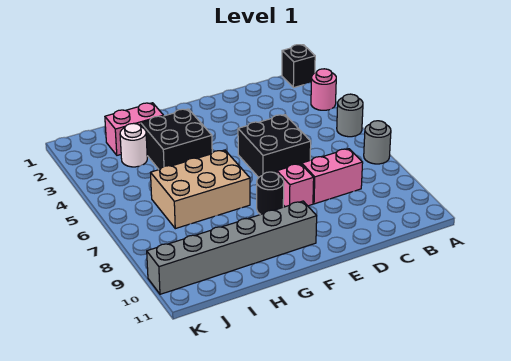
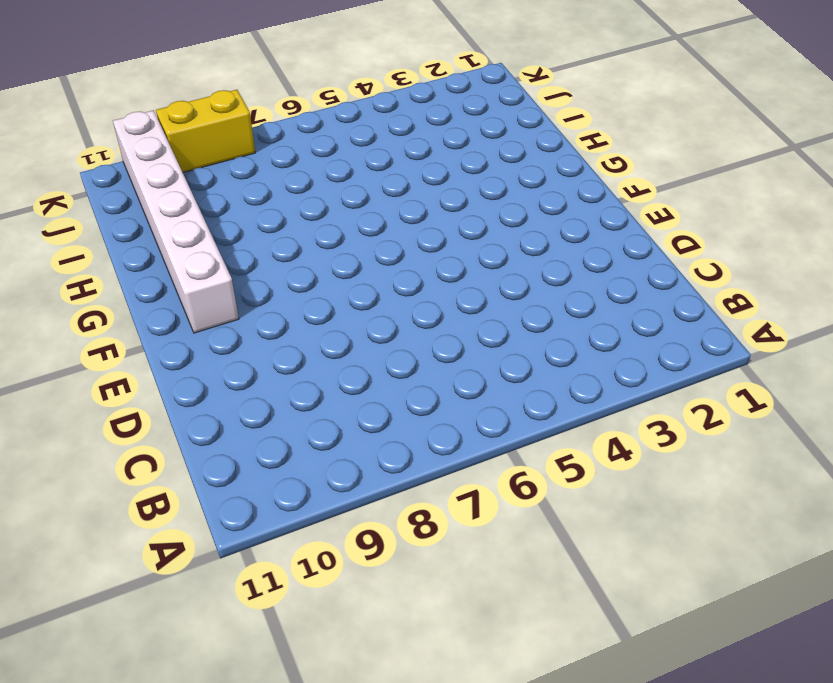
white brick F10:K10 level 1 -> grey brick F10:K10 level 1
yellow brick K8:K9 level 1 -> none
none -> black brick A1 level 1
none -> pink round brick A3 level 1
none -> grey round brick A5 level 1

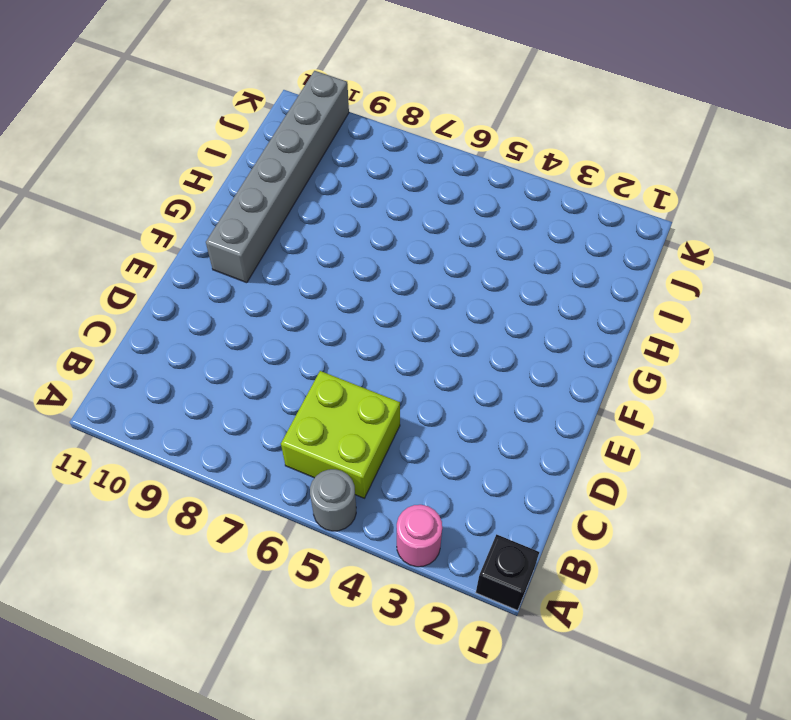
lime brick B5:C6 level 1 -> none
none -> grey round brick A7 level 1
none -> pink brick C8:D8 level 1
none -> black brick D5:E6 level 1

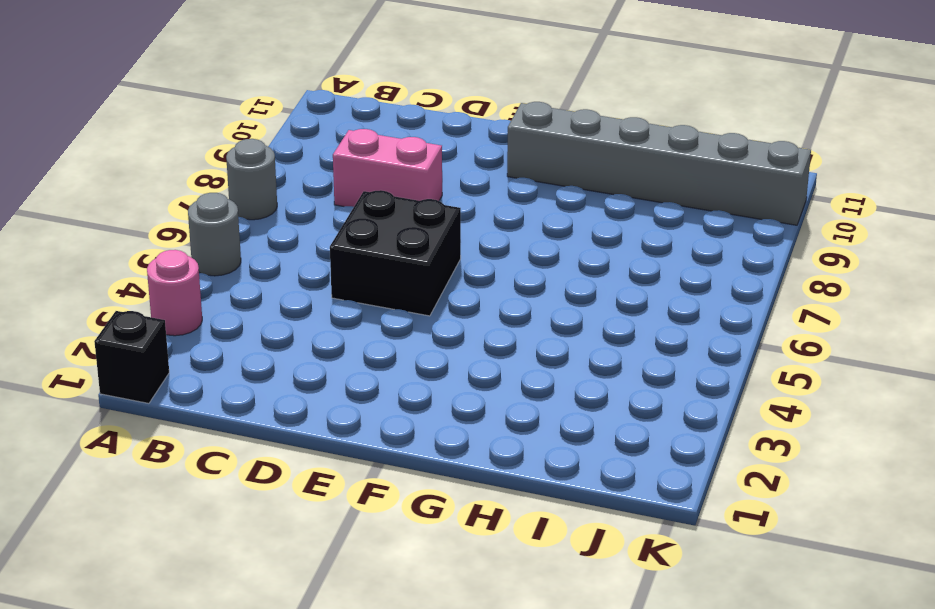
none -> pink brick E8 level 1
none -> black round brick F8 level 1
none -> black brick G3:H4 level 1

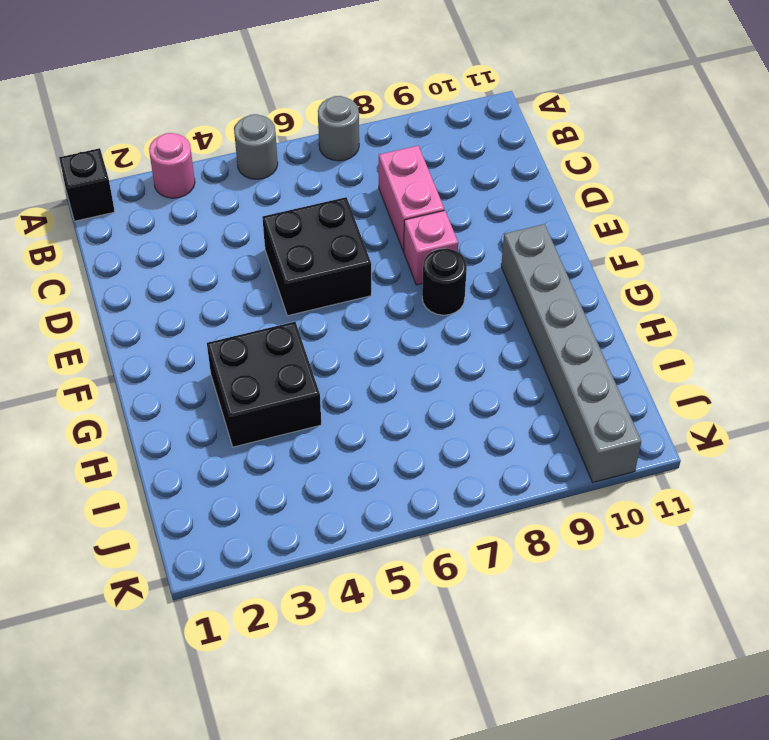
none -> tan brick G6:I7 level 1
none -> pink brick H2:I2 level 1
none -> white round brick I3 level 1

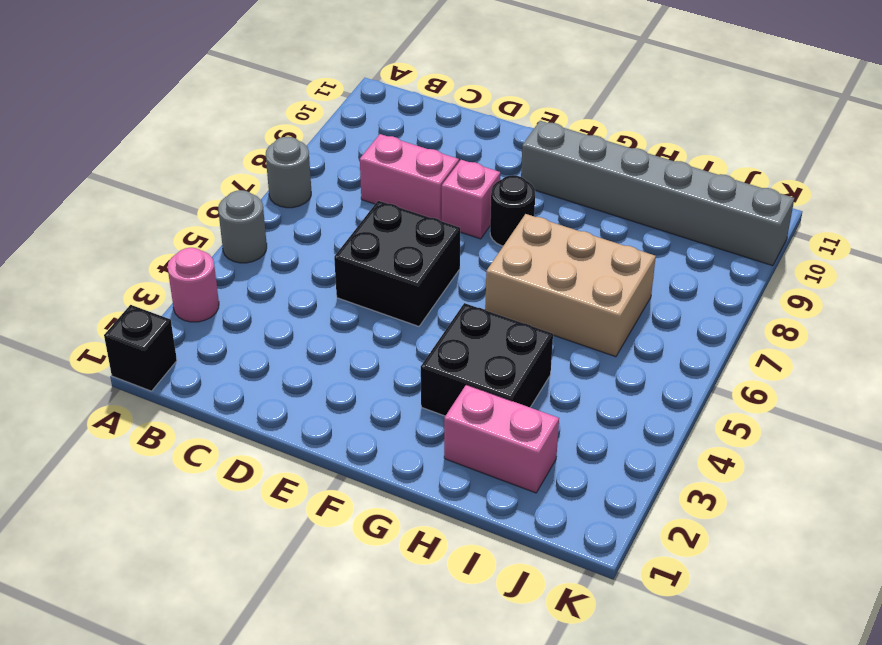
none -> white round brick I3 level 1

